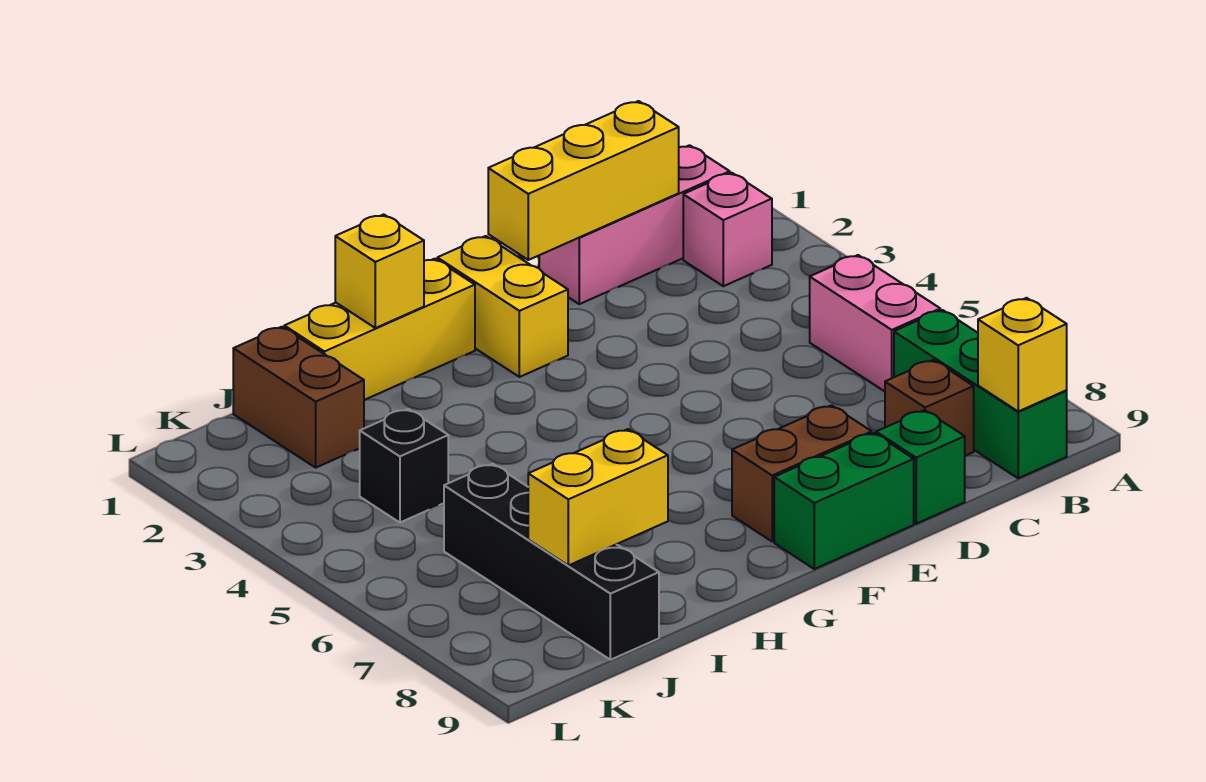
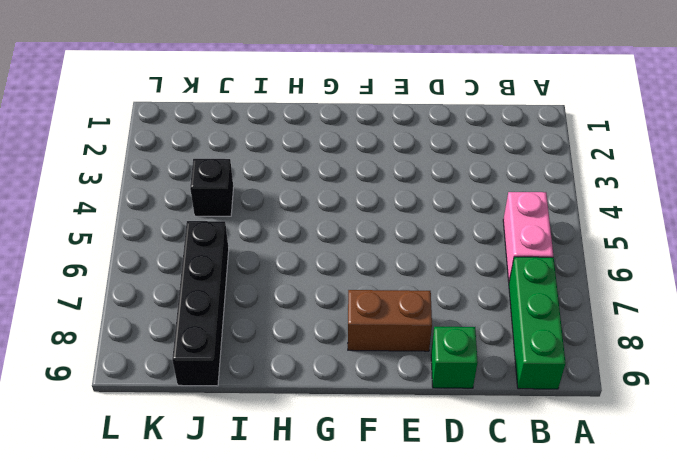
none -> pink brick B1:D1 level 1
none -> pink brick B2 level 1
none -> brown brick C8 level 1

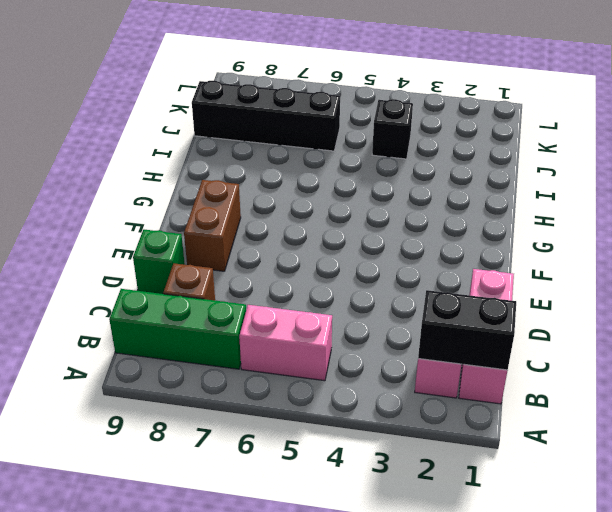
black brick B1:B2 level 2 -> none
none -> green brick E9:F9 level 1
none -> yellow brick F1:F2 level 1
none -> yellow brick G1:I1 level 1

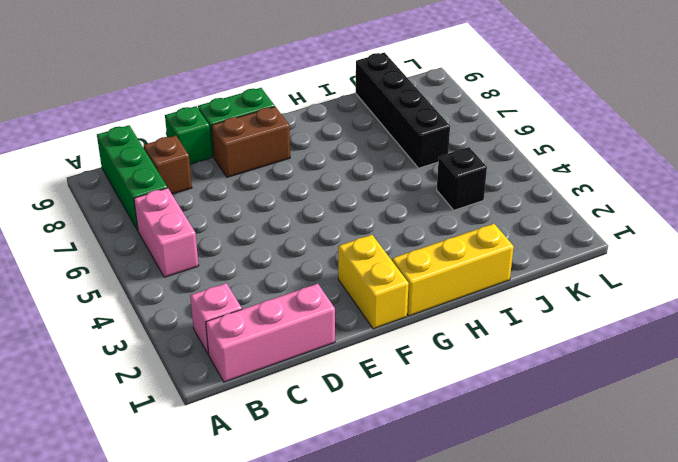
none -> brown brick J1:J2 level 1
none -> yellow brick B9 level 2
none -> yellow brick C1:E1 level 2

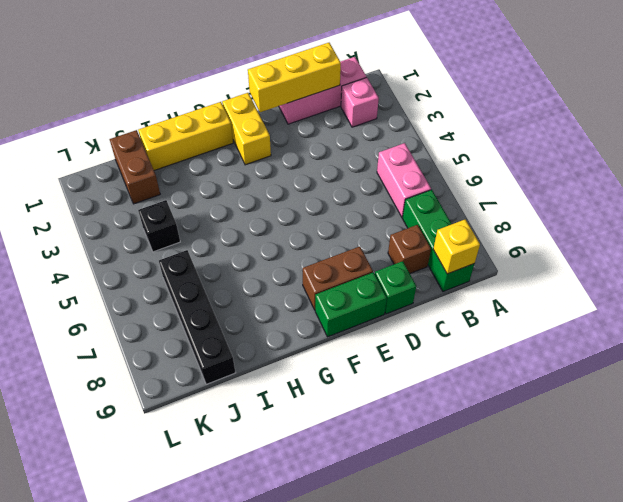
none -> yellow brick H1 level 2
none -> yellow brick I8:J8 level 2

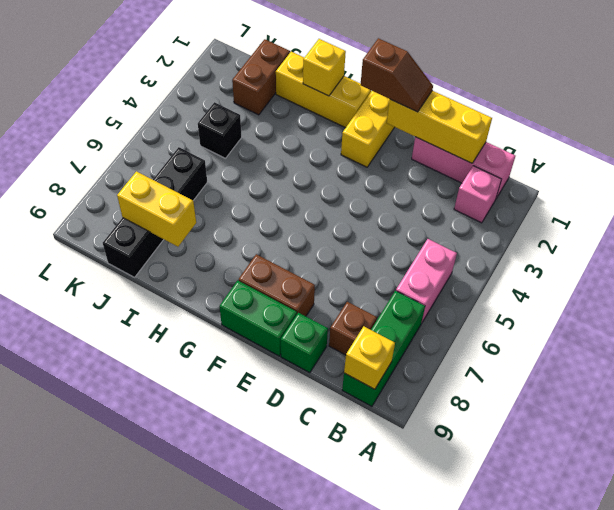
brown slope E1:F1 level 3 top F -> none

